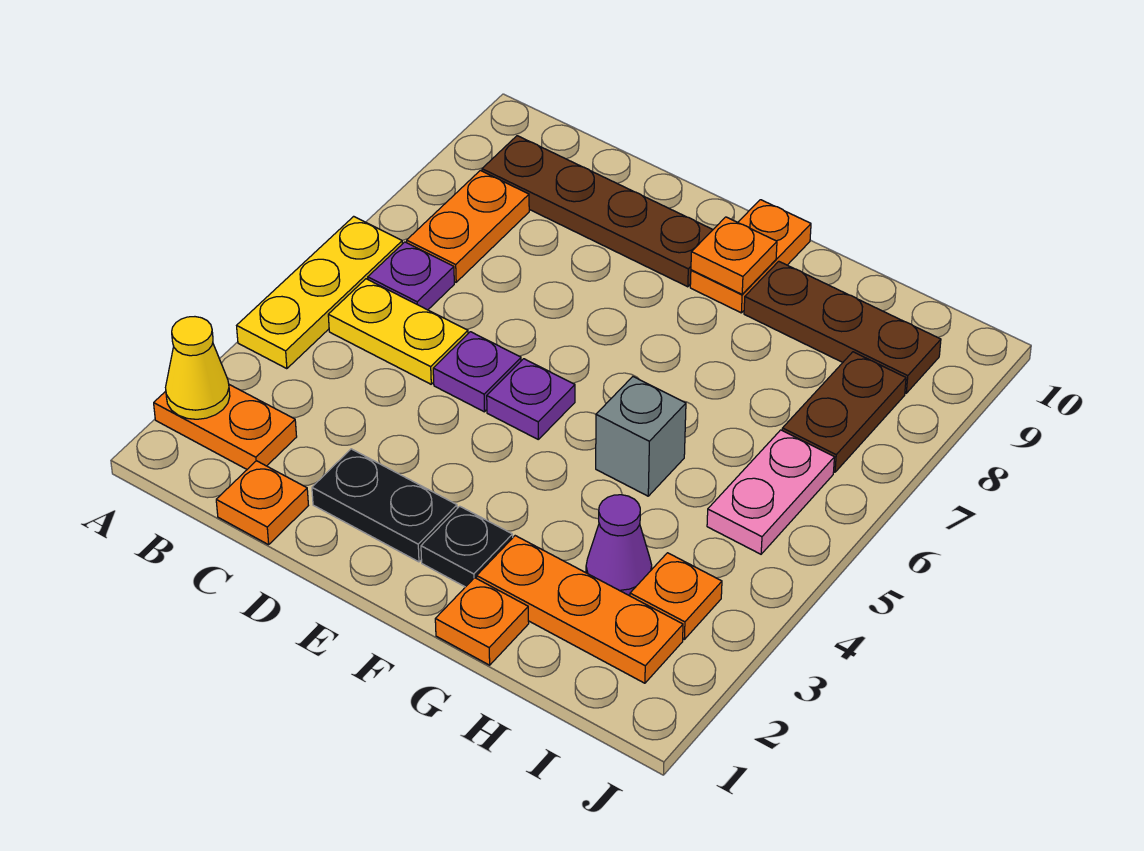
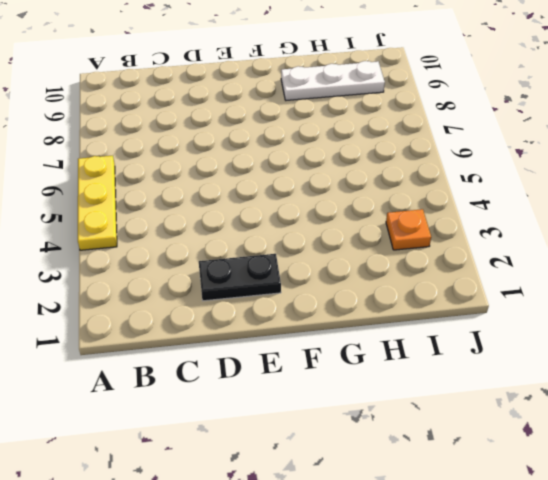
white plate G9:I9 level 1 -> brown plate G9:I9 level 1
none -> orange plate A2:B2 level 1
none -> yellow plate B5:C5 level 1
none -> purple plate B6 level 1

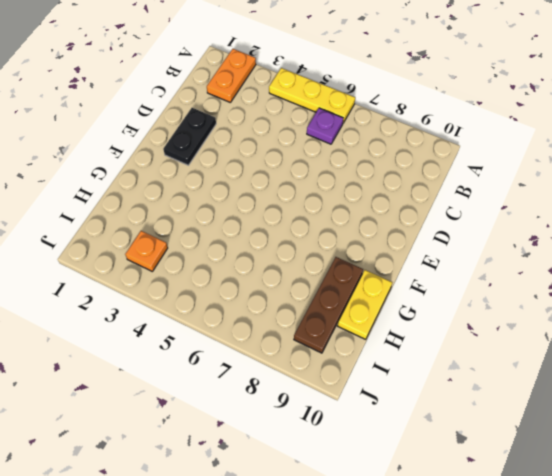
yellow plate G10:H10 level 1 -> yellow plate B5:C5 level 1
none -> orange plate B7:B8 level 1
none -> brown plate B9:E9 level 1
none -> orange plate C1 level 1

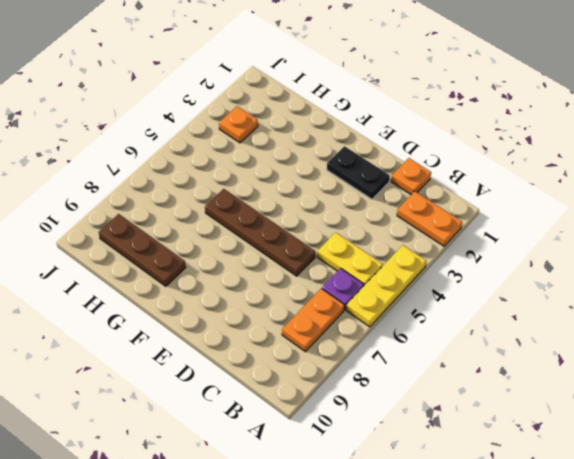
brown plate D6:G6 level 1 -> brown plate B9:E9 level 1
none -> purple plate D5 level 1
none -> purple plate E5 level 1
none -> black plate F2 level 1

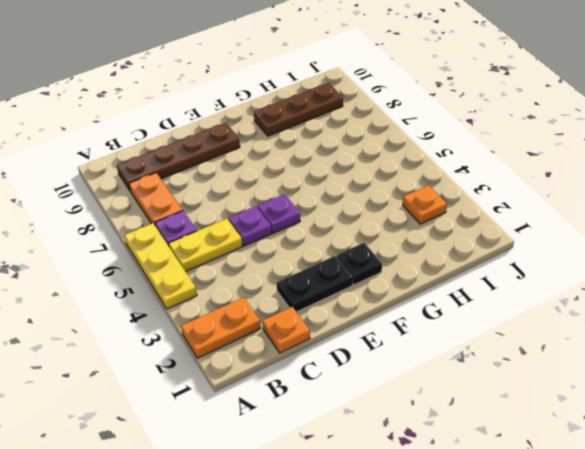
none -> orange plate F9:F10 level 1
none -> orange plate G1 level 1
none -> orange plate G2:I2 level 1

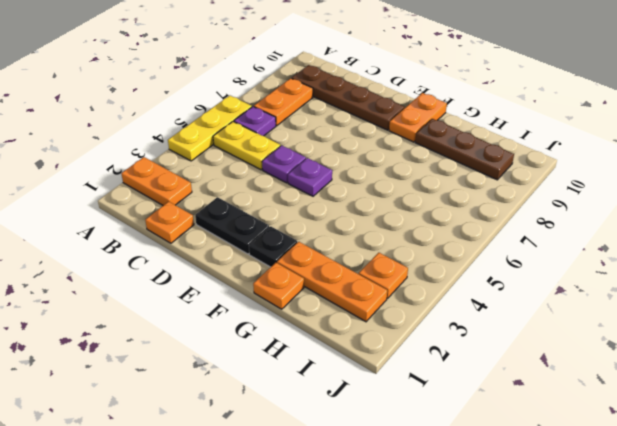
none -> grey brick G5 level 1
none -> purple cone H3 level 1
none -> pink plate I5:I6 level 1

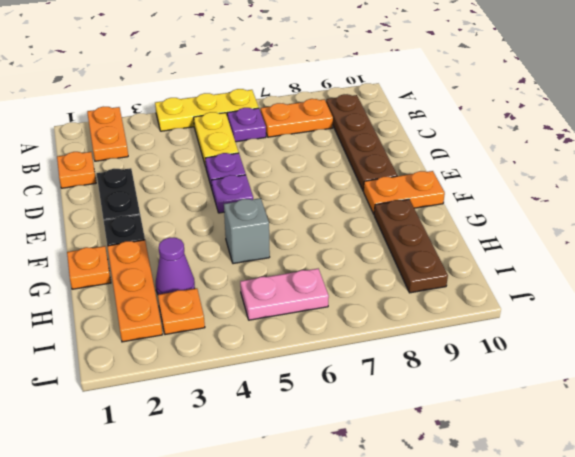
none -> brown plate I7:I8 level 1
none -> yellow cone A2 level 2
none -> orange plate F9 level 2

